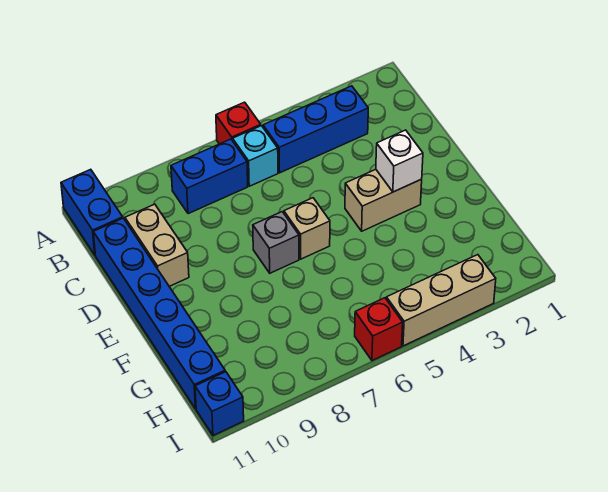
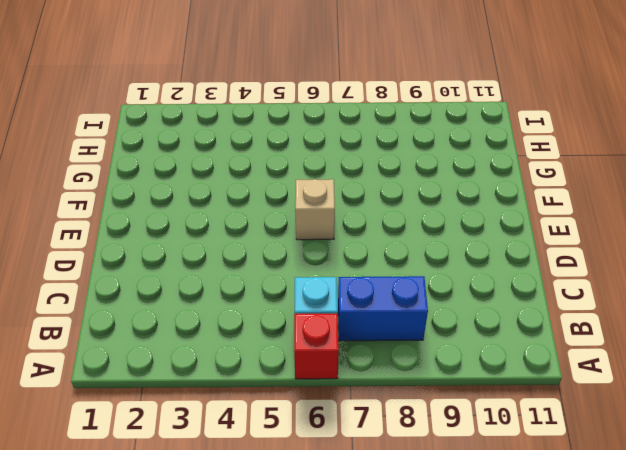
none -> blue brick A11:B11 level 1
none -> blue brick B3:B5 level 1
none -> tan brick C10:D10 level 1

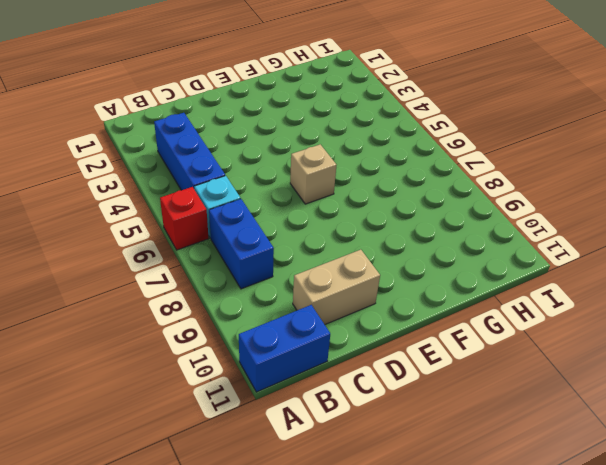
none -> blue brick C11:H11 level 1
none -> tan brick E3:E4 level 1
none -> grey brick E7 level 1

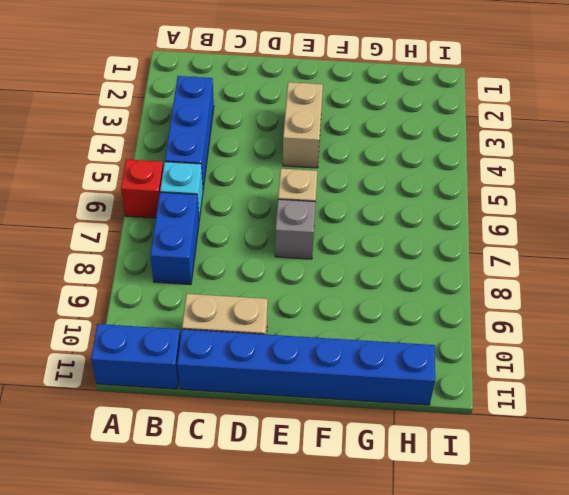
none -> tan brick I3:I5 level 1
none -> red brick I6 level 1
none -> blue brick I11 level 1

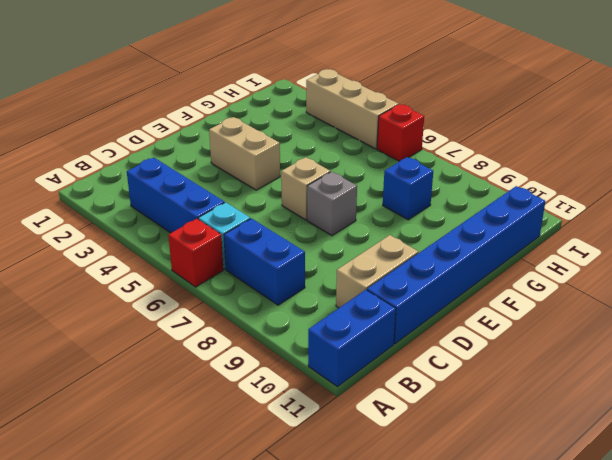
blue brick G8 level 1 -> blue brick I11 level 1
none -> white brick E3 level 2

